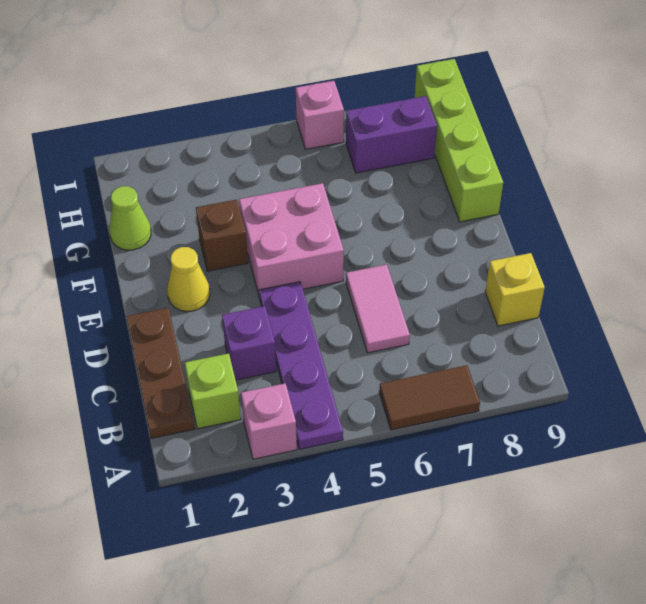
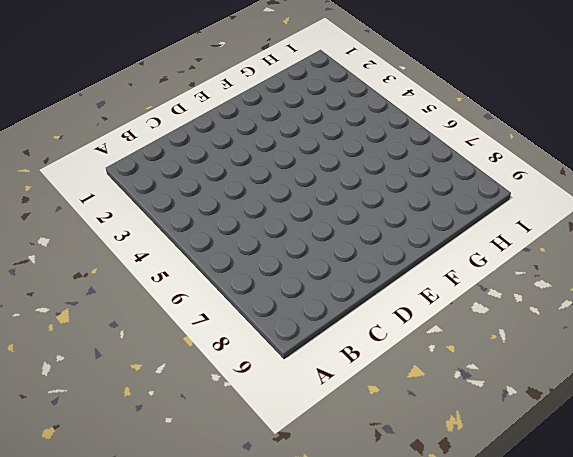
none -> pink brick A3 level 1
none -> purple plate A4:D4 level 1
none -> brown tile A6:A7 level 1

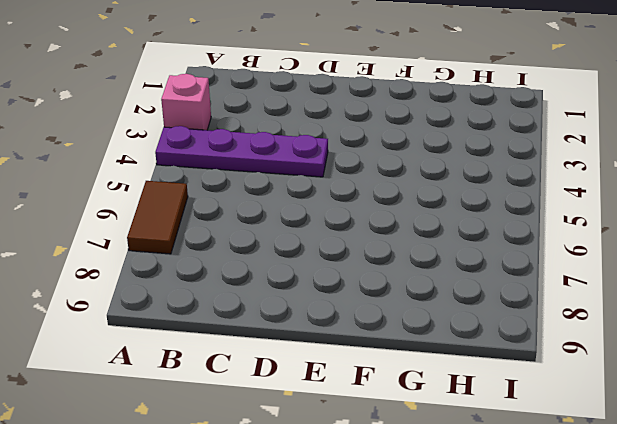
none -> brown plate B1:D1 level 1
none -> lime brick B2 level 1
none -> purple brick C3 level 1

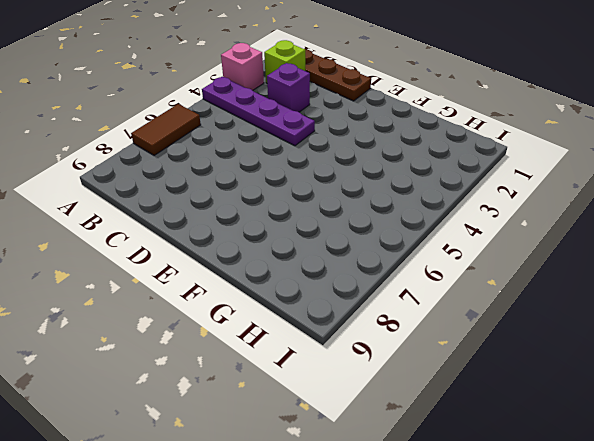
none -> pink tile C6:D6 level 1
none -> yellow brick C9 level 1
none -> yellow cone E2 level 1

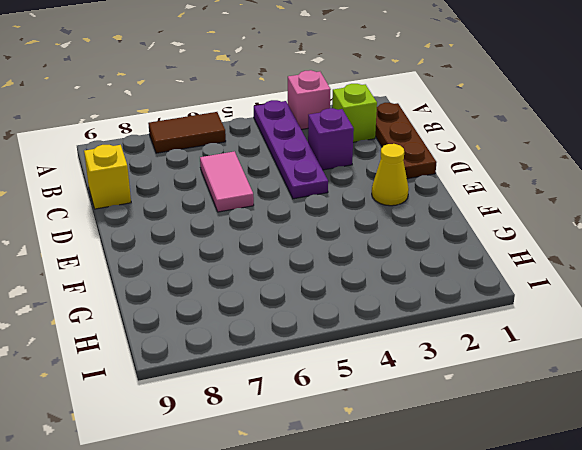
none -> pink brick E4:F5 level 1
none -> brown brick F3 level 1
none -> lime brick F9:I9 level 1

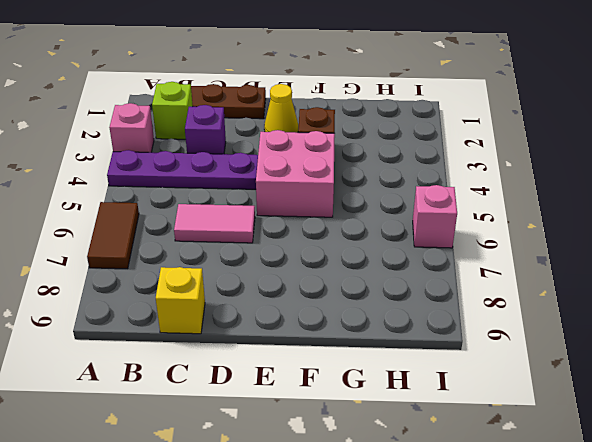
none -> lime brick F9:I9 level 1
none -> lime cone G1 level 1
none -> purple brick H7:H8 level 1

